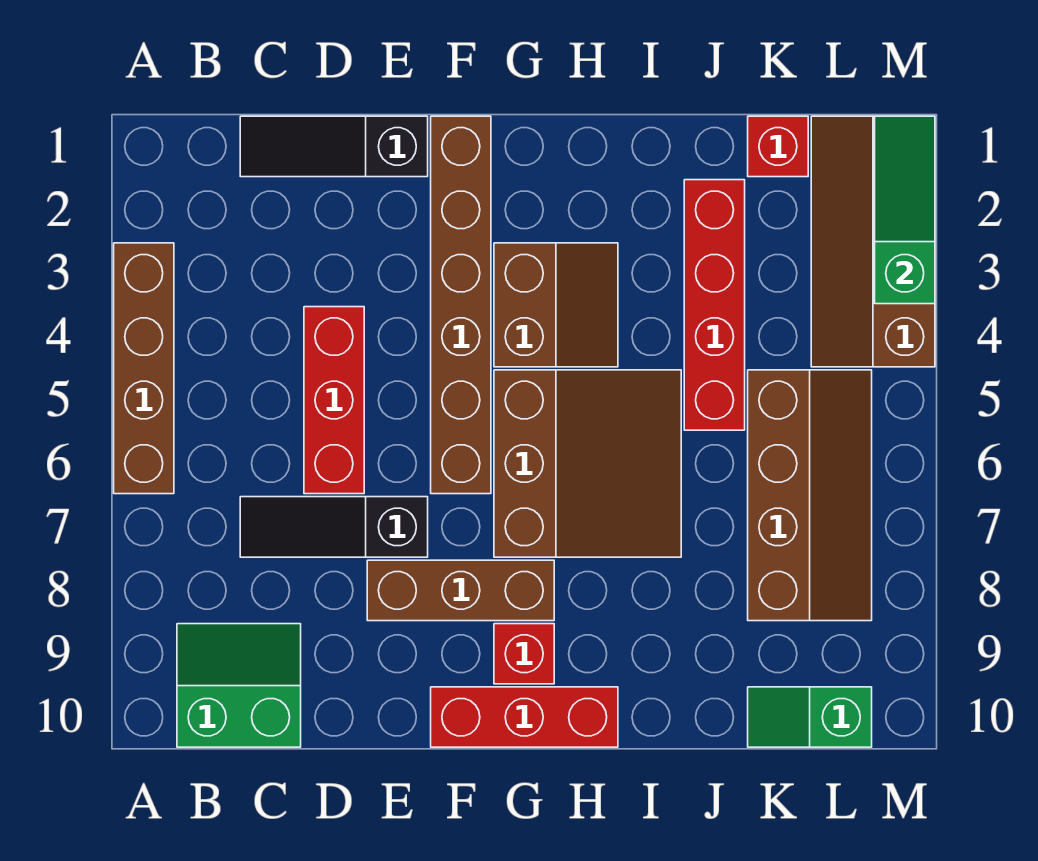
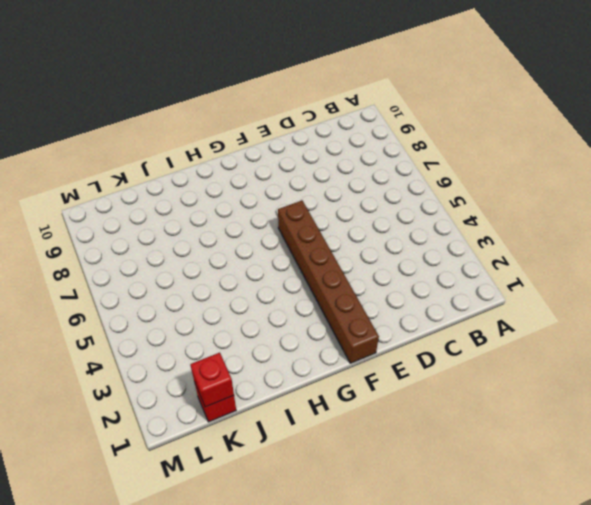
red brick K1 level 2 -> red brick G9 level 1
none -> brown brick A3:A6 level 1
none -> green slope B9:C10 level 1 top 10
none -> black slope C1:E1 level 1 top E

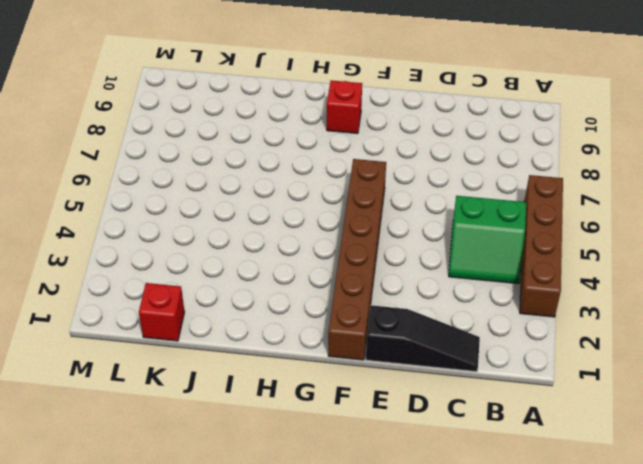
green slope B4:C5 level 1 top 5 -> green slope B9:C10 level 1 top 10
none -> black slope C7:E7 level 1 top E
none -> red brick D4:D6 level 1
none -> brown brick E8:G8 level 1

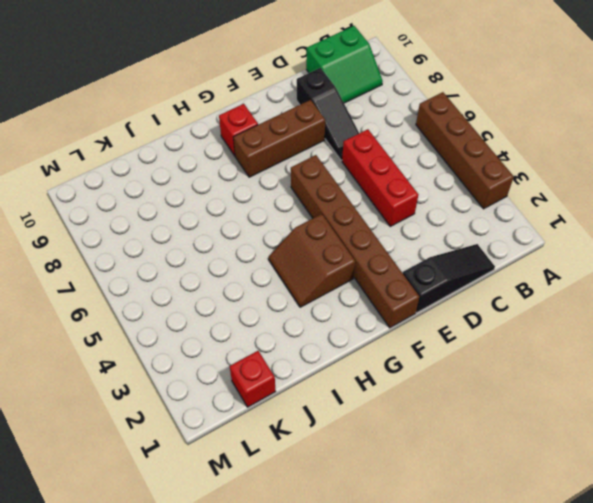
black slope D7:D9 level 1 top 9 -> black slope C7:E7 level 1 top E
none -> red brick F10:H10 level 1
none -> brown slope G5:I7 level 1 top G
none -> red brick J2:J5 level 1

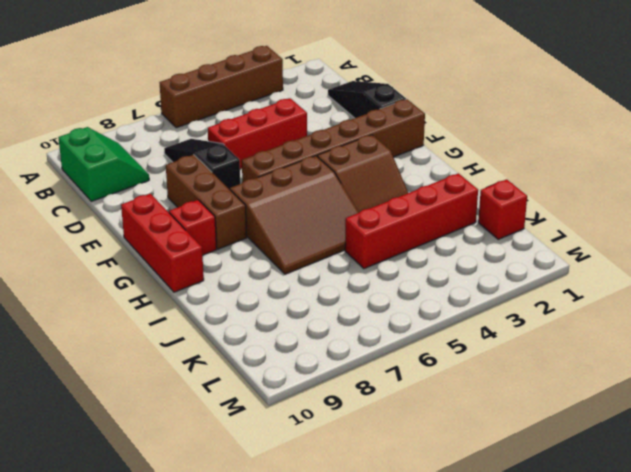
none -> brown slope K5:L8 level 1 top K
none -> green slope K10:L10 level 1 top L
none -> brown slope L1:M4 level 1 top M

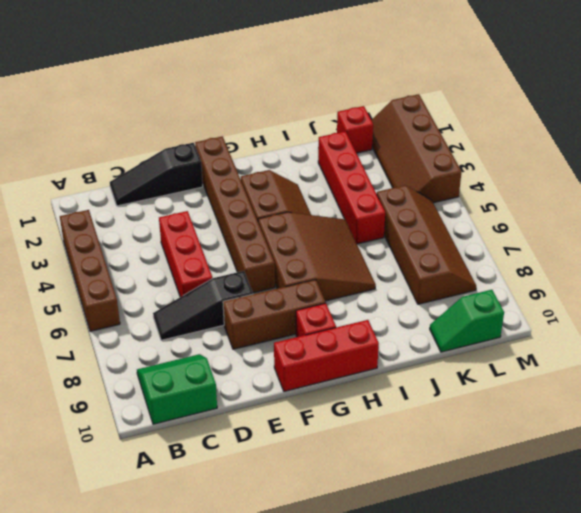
none -> green slope M1:M3 level 2 top 3

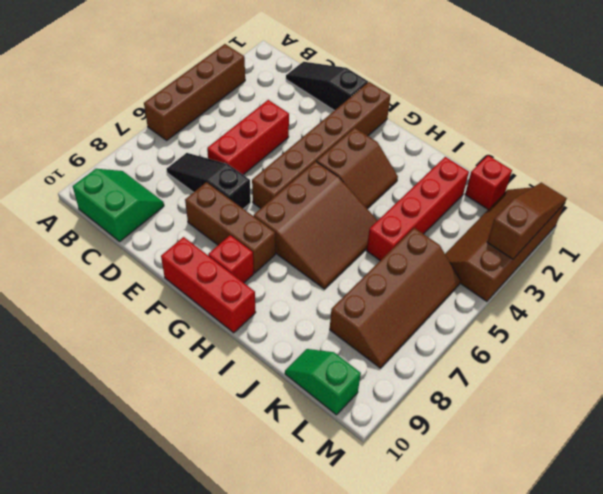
brown slope M1:M3 level 2 top 3 -> green slope M1:M3 level 2 top 3

